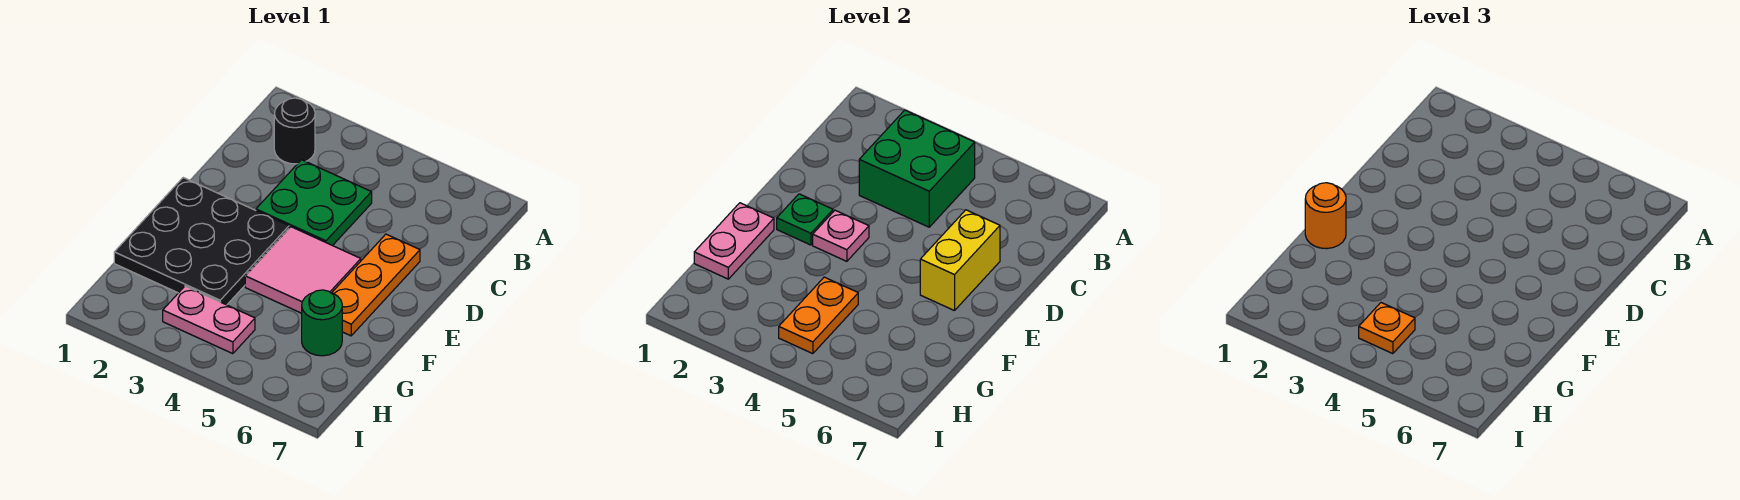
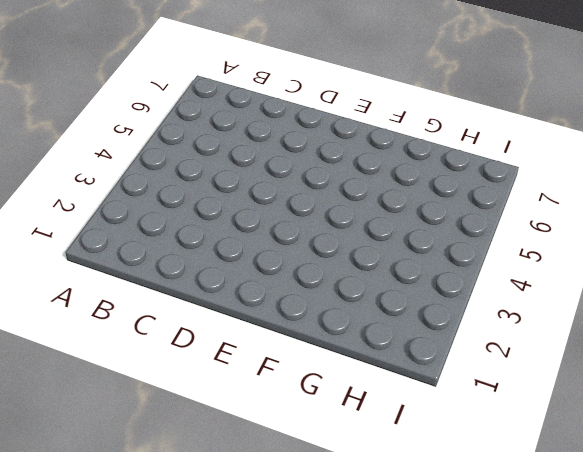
none -> black round brick B2 level 1
none -> green plate C3:D4 level 1
none -> orange plate D6:F6 level 1

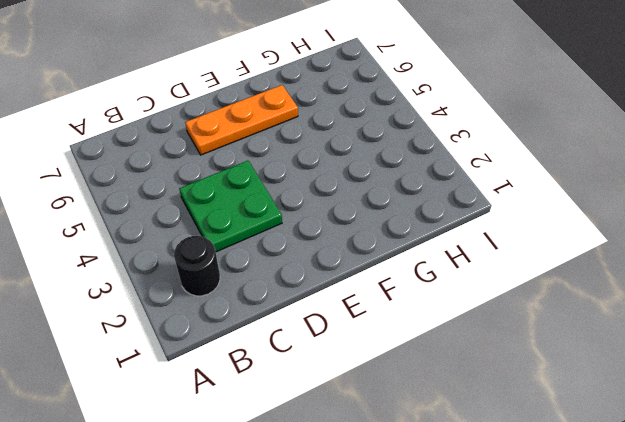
none -> black plate E1:G3 level 1
none -> pink tile E4:F5 level 1
none -> green round brick G6 level 1

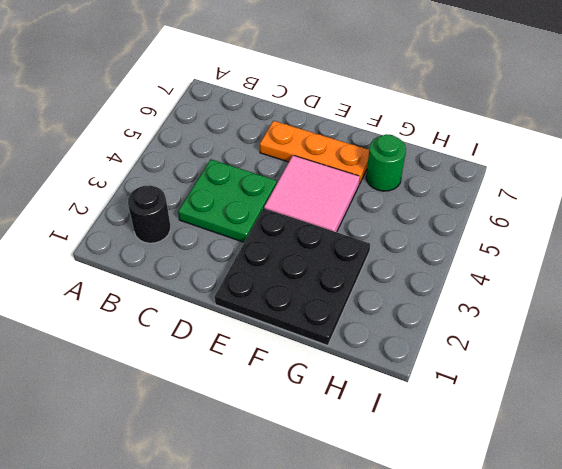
none -> pink plate H3:H4 level 1
none -> green brick B3:C4 level 2
none -> yellow brick D6:E6 level 2

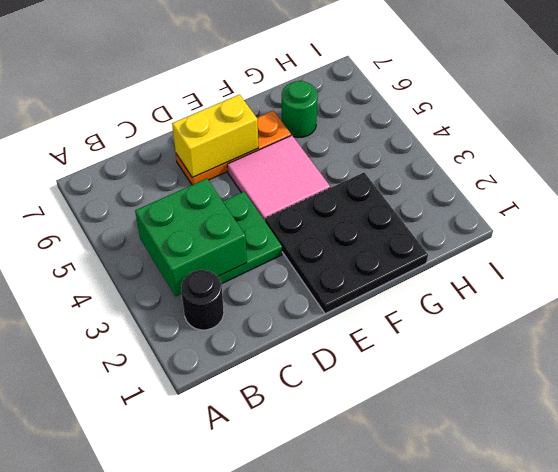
none -> pink plate H3:H4 level 1
none -> green plate E2 level 2
none -> pink plate E3 level 2

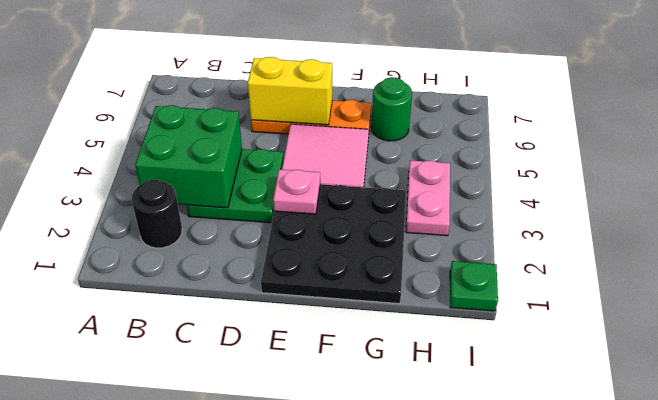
green plate I1 level 1 -> green plate E2 level 2
none -> pink plate F1:G1 level 2
none -> orange plate G4:H4 level 2
none -> orange round brick F1 level 3

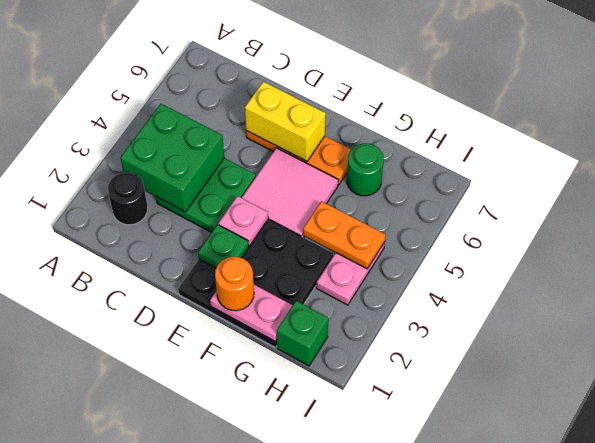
green brick H1 level 1 -> none
none -> orange plate H4 level 3

